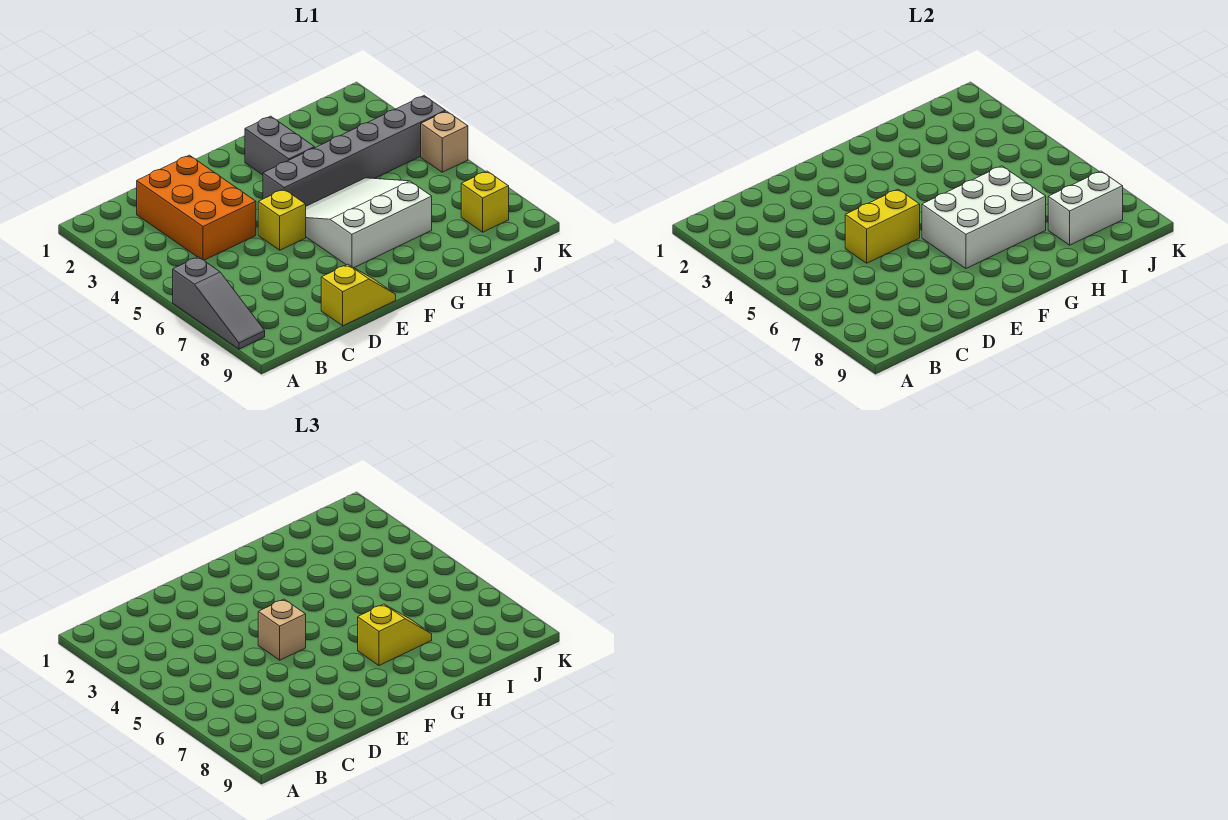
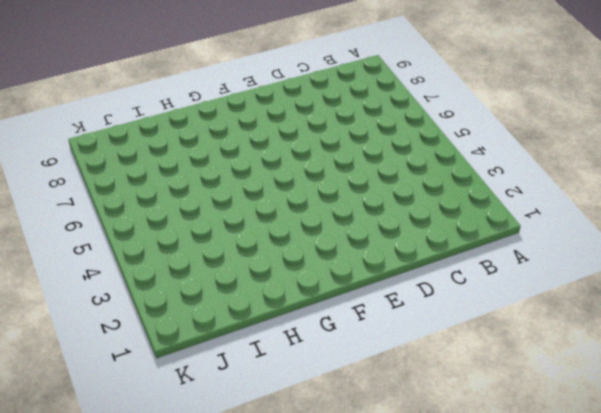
none -> grey slope A6:A8 level 1 top 6
none -> orange brick C2:D4 level 1
none -> yellow slope D9:E9 level 1 top D

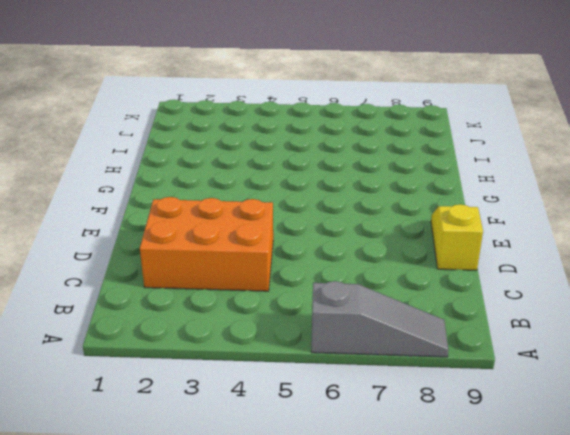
none -> yellow brick E5 level 1
none -> grey brick F4:K4 level 1
none -> white slope F5:H7 level 1 top 7

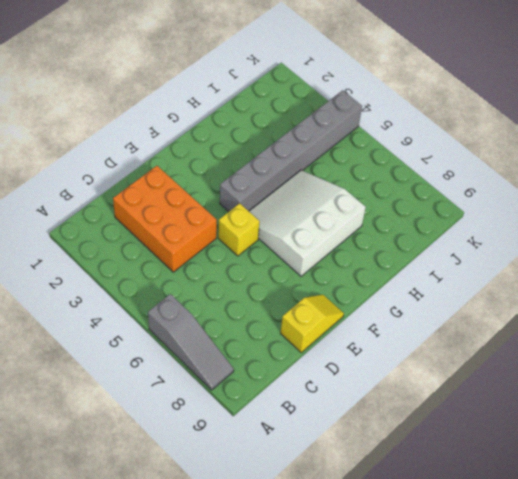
none -> grey brick G2:G3 level 1
none -> yellow brick J8 level 1
none -> tan brick K5 level 1

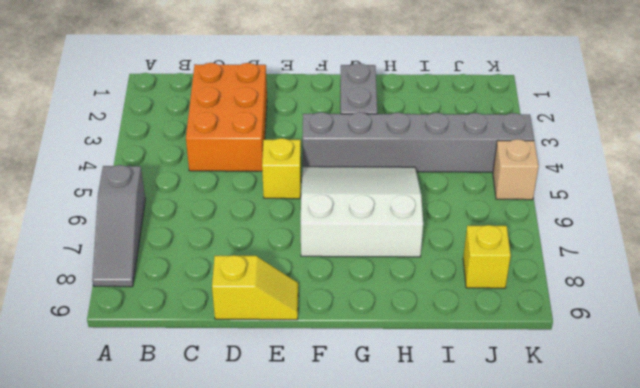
none -> yellow brick D5:E5 level 2
none -> white brick F6:H7 level 2
none -> white brick I8:J8 level 2

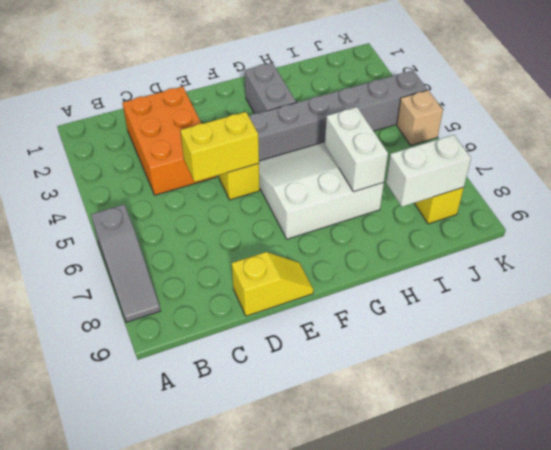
white brick H6:H7 level 2 -> white brick F6:H7 level 2
none -> tan brick E5 level 3
none -> yellow slope G7:H7 level 3 top G

